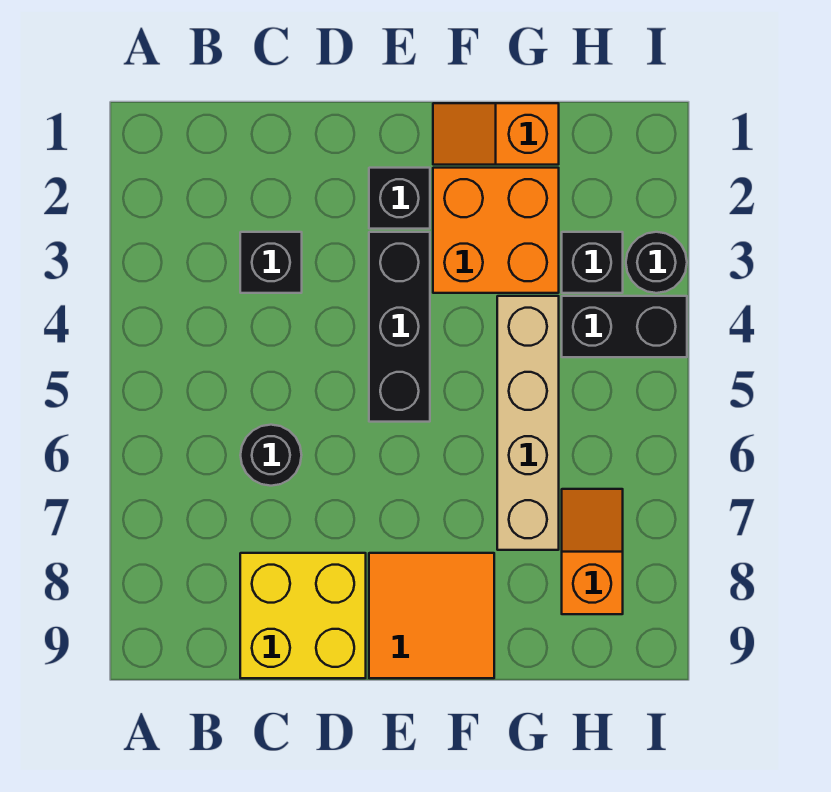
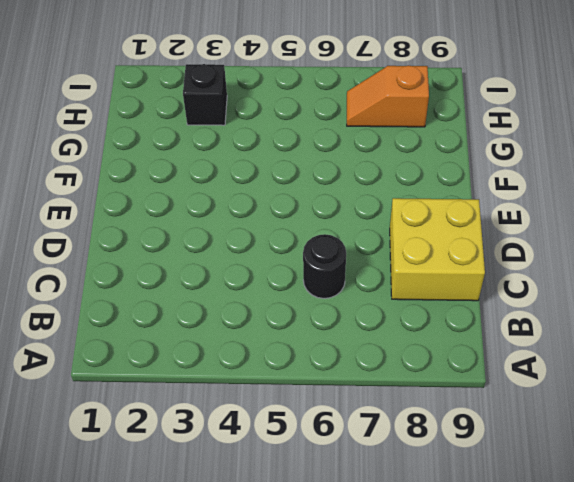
none -> black brick C3 level 1
none -> black brick E2 level 1
none -> black brick E3:E5 level 1

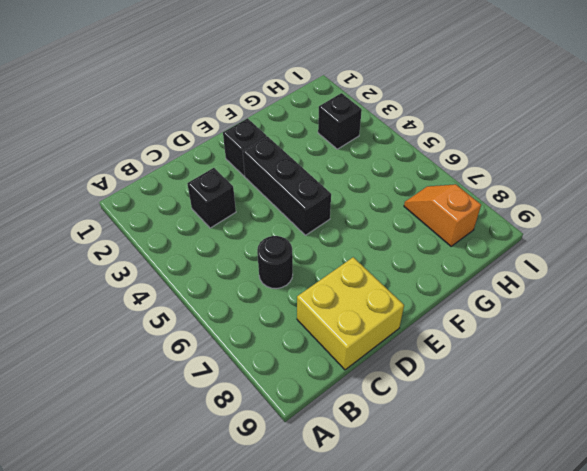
none -> orange tile E8:F9 level 1
none -> orange slope F1:G1 level 1 top G
none -> orange brick F2:G3 level 1

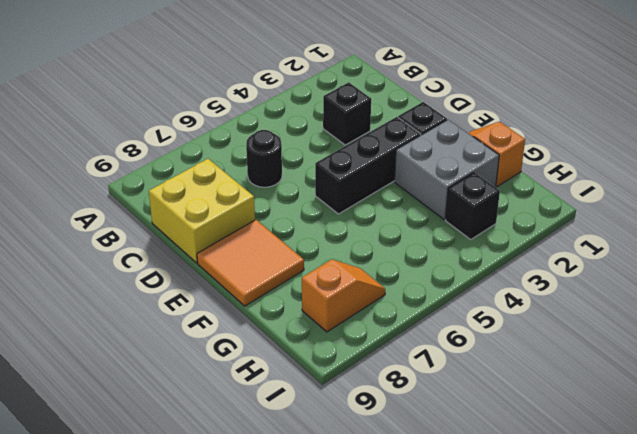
grey brick F2:G3 level 1 -> orange brick F2:G3 level 1
none -> tan brick G4:G7 level 1
none -> black brick H4:I4 level 1
none -> black round brick I3 level 1

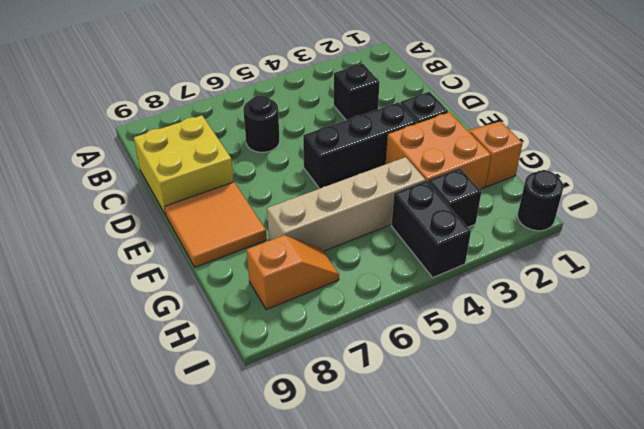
black round brick I1 level 1 -> black round brick I3 level 1

